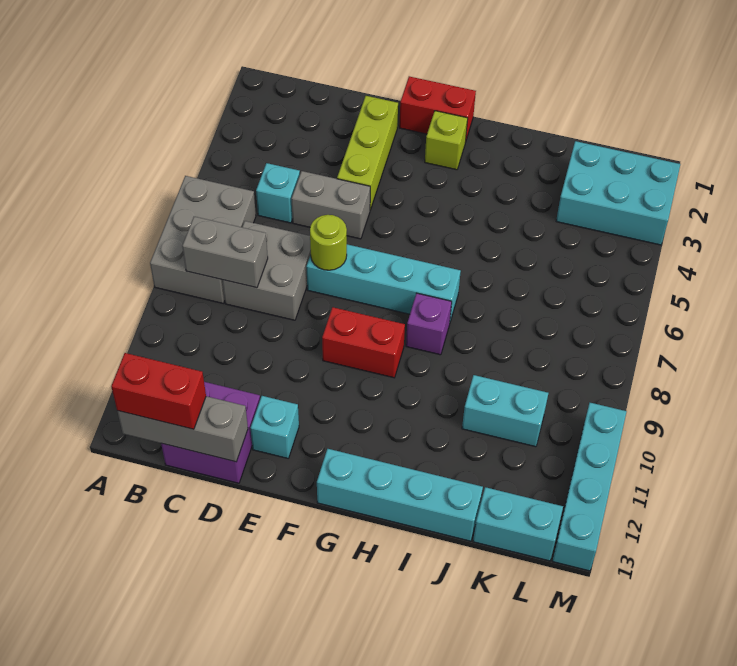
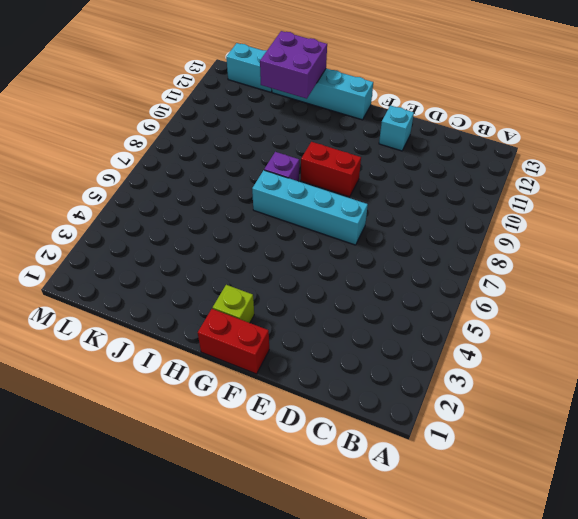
purple brick I12:J13 level 2 -> purple brick C12:D13 level 1
none -> grey brick A6:B8 level 1
none -> cyan brick C5 level 1
none -> grey brick C7:D8 level 1

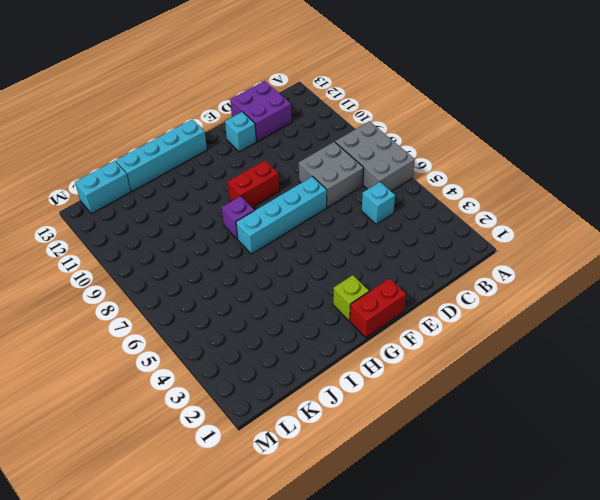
none -> grey brick D5:E5 level 1
none -> lime brick E2:E4 level 1
none -> cyan brick J10:K10 level 1

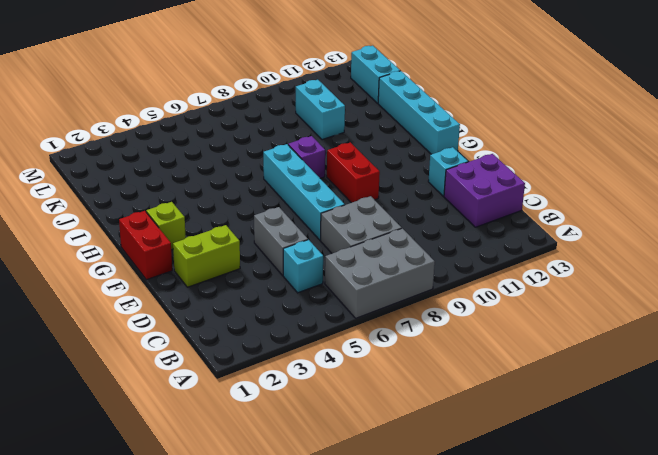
lime brick E2:E3 level 1 -> lime brick E2:E4 level 1
none -> cyan brick K2:M3 level 1
none -> cyan brick M10:M13 level 1
none -> grey brick B8:C8 level 2

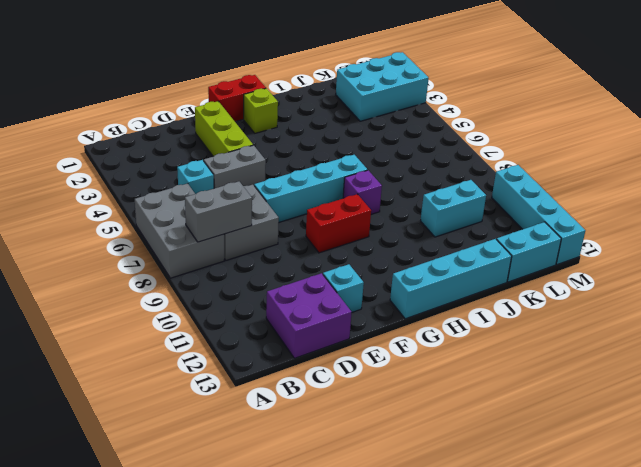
none -> grey brick B13:D13 level 2
none -> lime round brick E7 level 2
none -> red brick B13:C13 level 3

